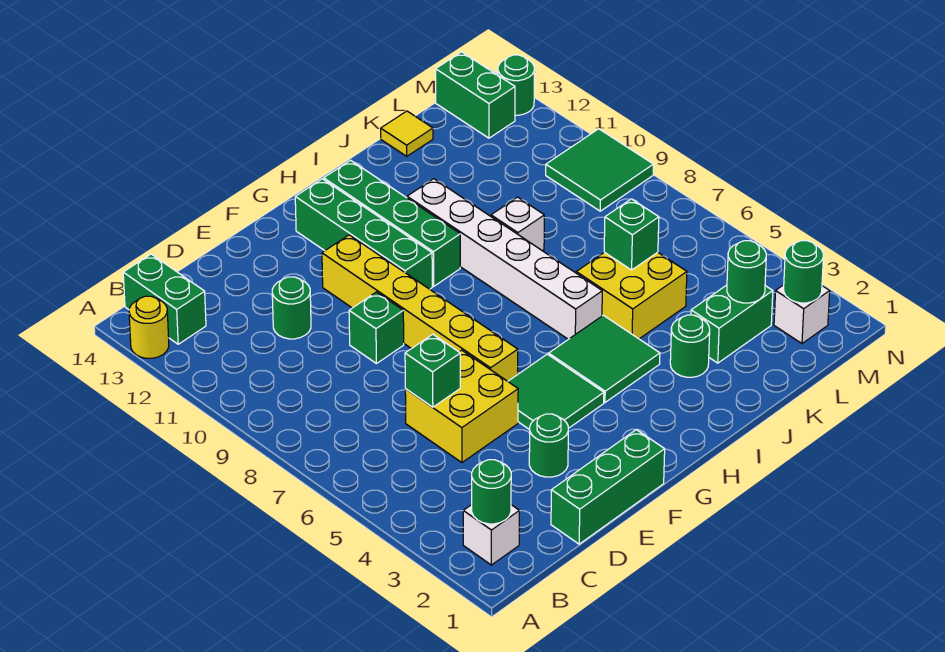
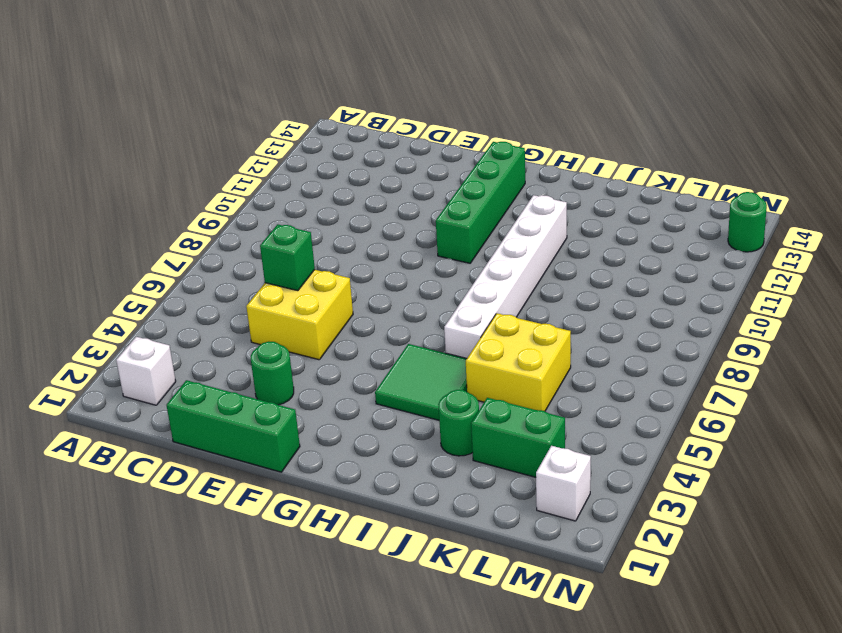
none -> yellow round brick A13 level 1
none -> green brick B13:B14 level 1
none -> green round brick D11 level 1

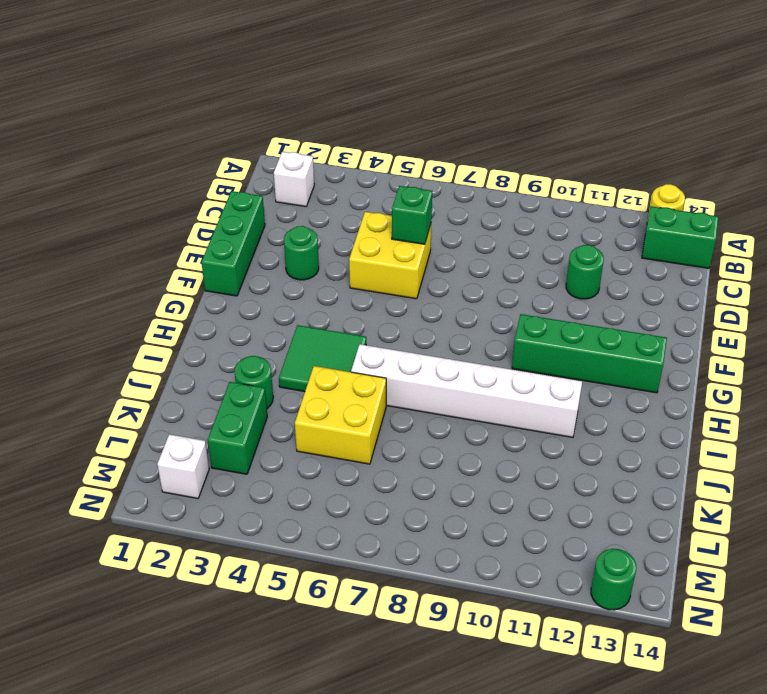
none -> green brick E9 level 1
none -> green tile F4:G5 level 1
none -> yellow brick F6:F11 level 1

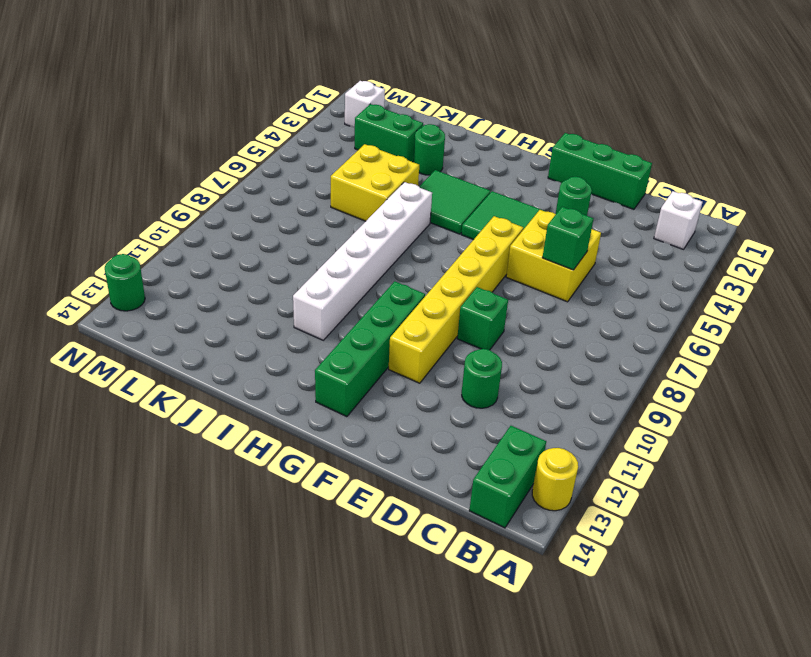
none -> green brick H10:H13 level 1
none -> white brick J9 level 1
none -> yellow tile K14 level 1

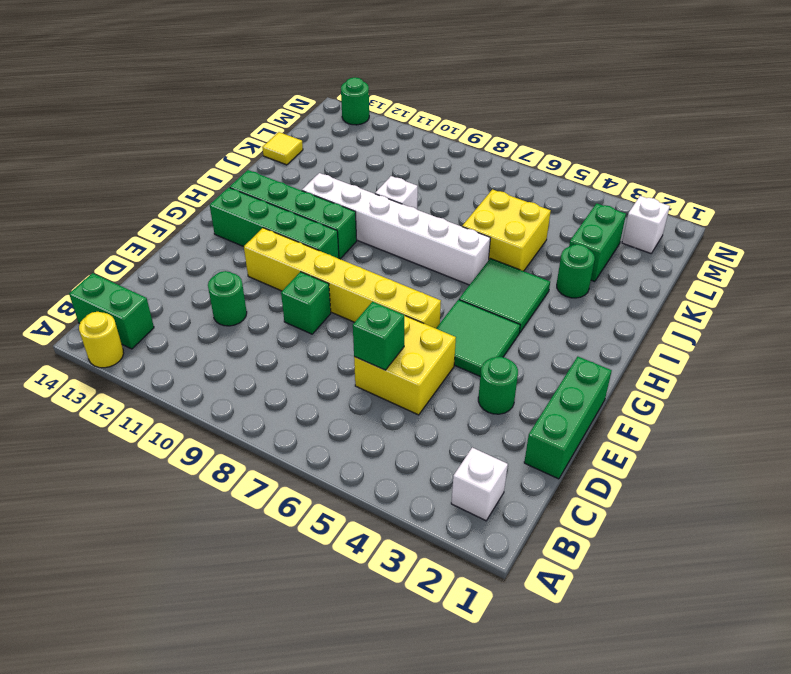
none -> green tile M9:N10 level 1
none -> green brick M13:M14 level 1
none -> green round brick B2 level 2

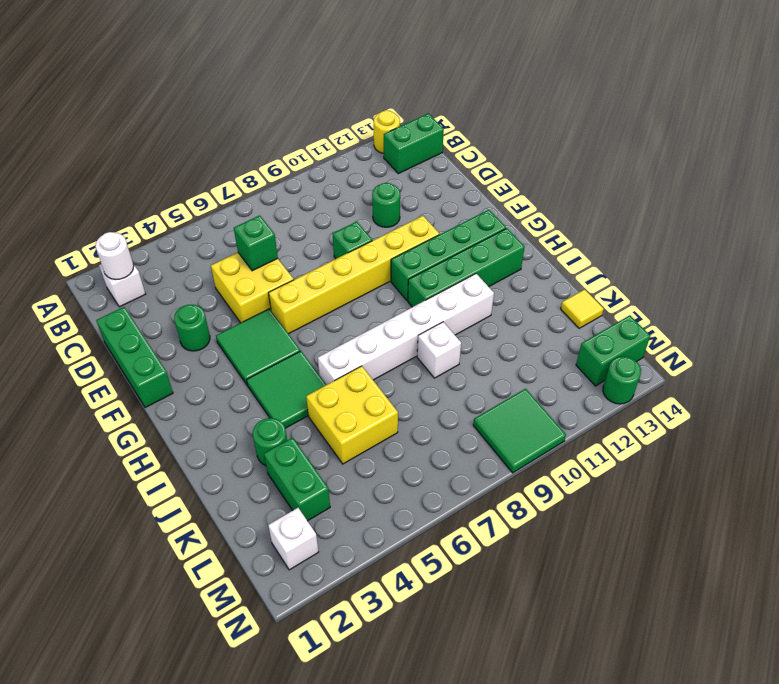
white round brick B2 level 2 -> green round brick B2 level 2
none -> green brick K6 level 2
none -> green round brick L3 level 2
none -> green round brick M2 level 2

